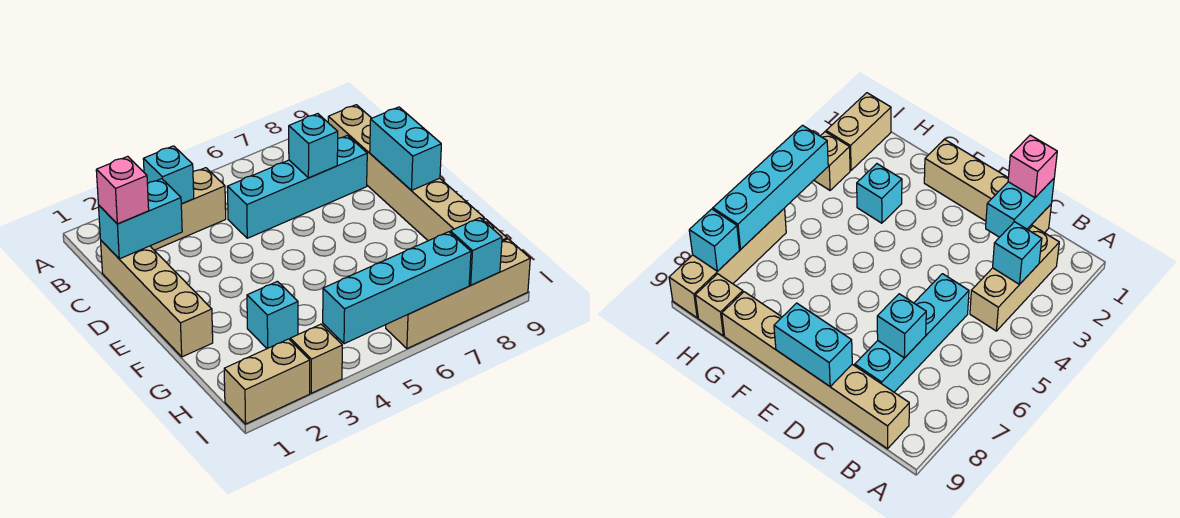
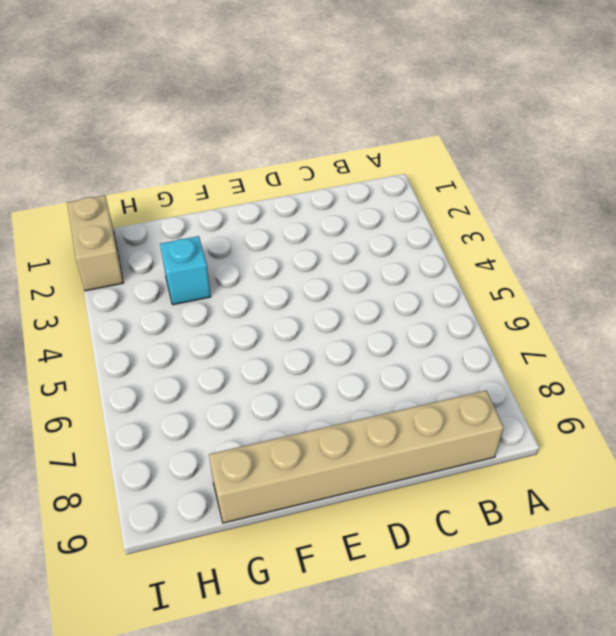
none -> tan brick B2:B4 level 1
none -> tan brick C1:F1 level 1
none -> cyan brick C5:C8 level 1

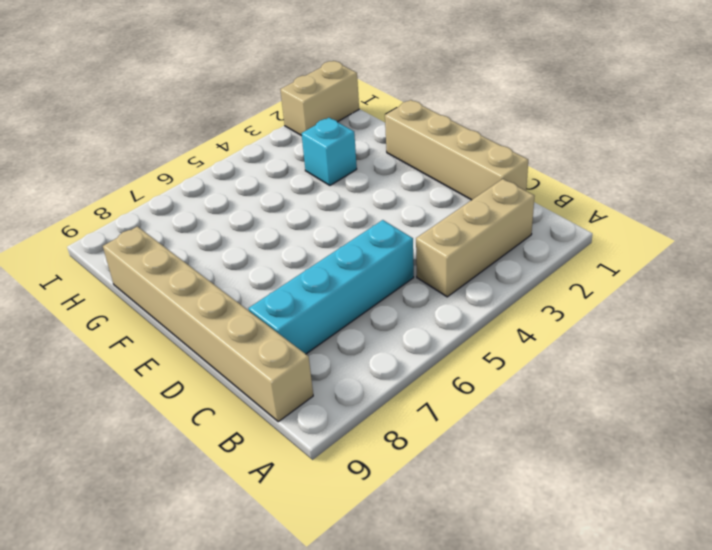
none -> tan brick H9 level 1
none -> tan brick I3 level 1
none -> tan brick I6:I9 level 1

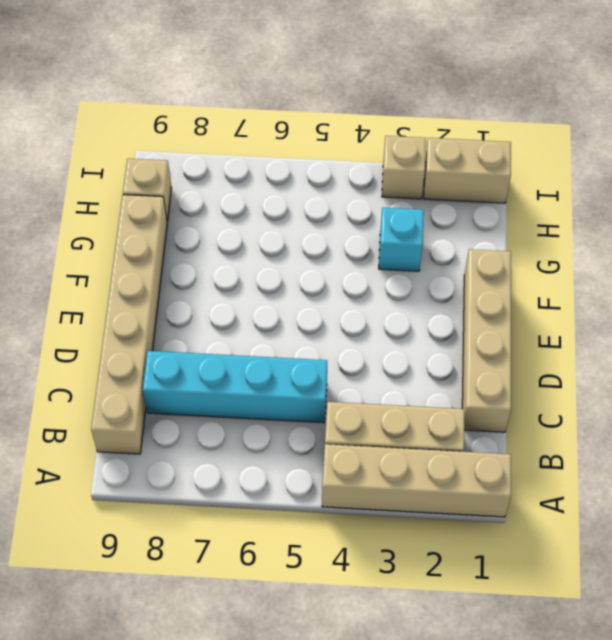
tan brick A1:A4 level 1 -> tan brick I6:I9 level 1
none -> cyan brick B3 level 2
none -> cyan brick C1:C2 level 2
none -> cyan brick C7 level 2

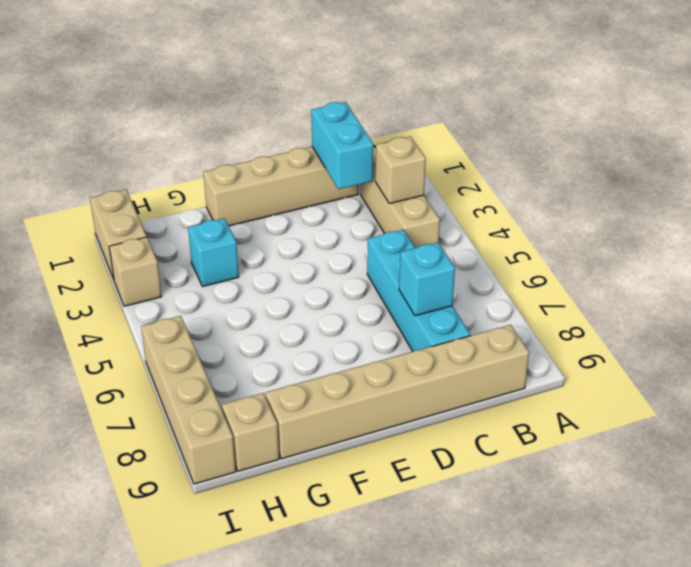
tan brick B3 level 2 -> cyan brick B3 level 2
none -> cyan brick D9:E9 level 2
none -> cyan brick I4:I7 level 2
none -> cyan brick I8 level 2

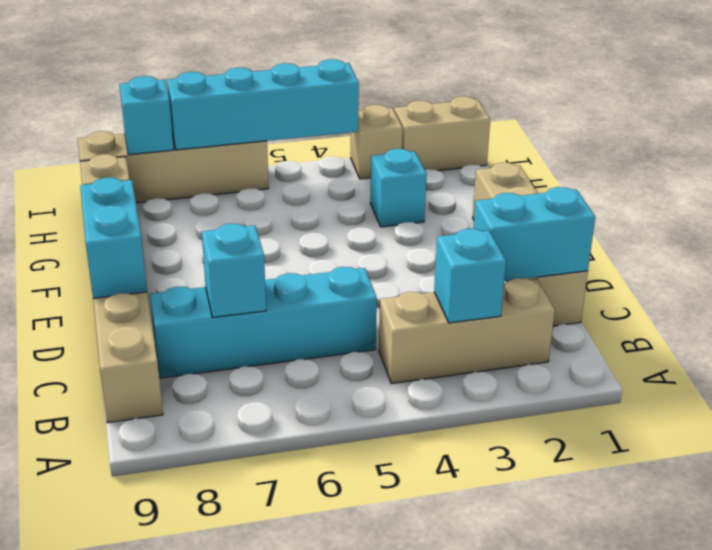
none -> pink brick C1 level 3

